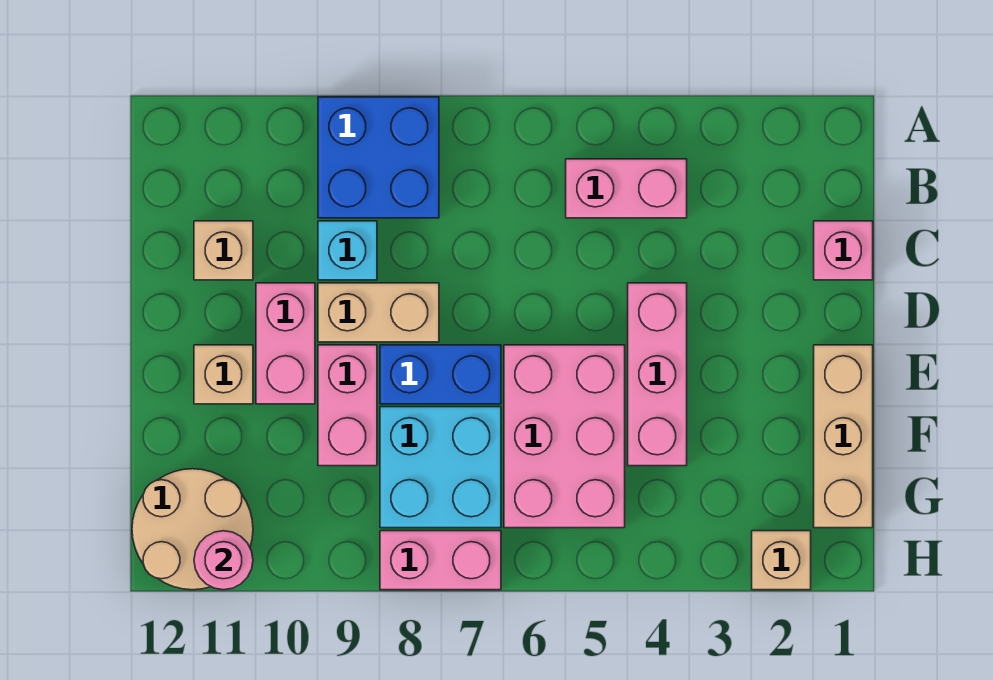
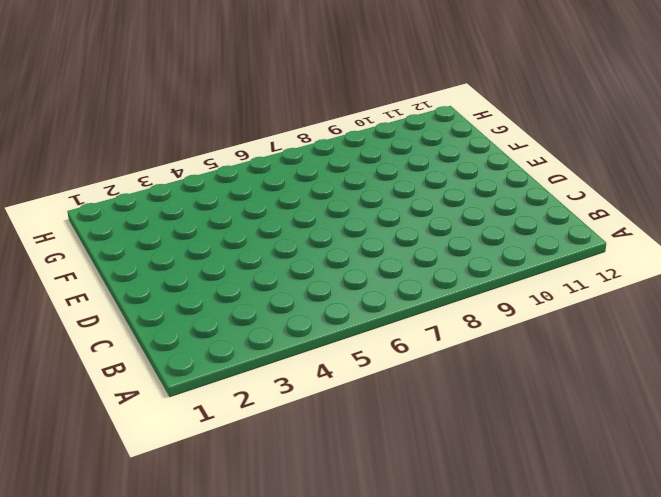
none -> blue brick A8:B9 level 1
none -> pink brick B4:B5 level 1
none -> pink brick C1 level 1

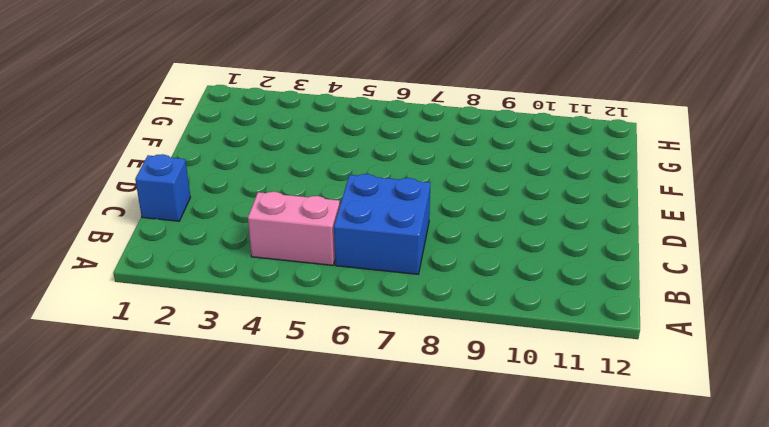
blue brick B6:C7 level 1 -> blue brick A8:B9 level 1
blue brick C1 level 1 -> pink brick C1 level 1
none -> cyan brick C9 level 1
none -> tan brick C11 level 1
none -> pink brick D4:F4 level 1

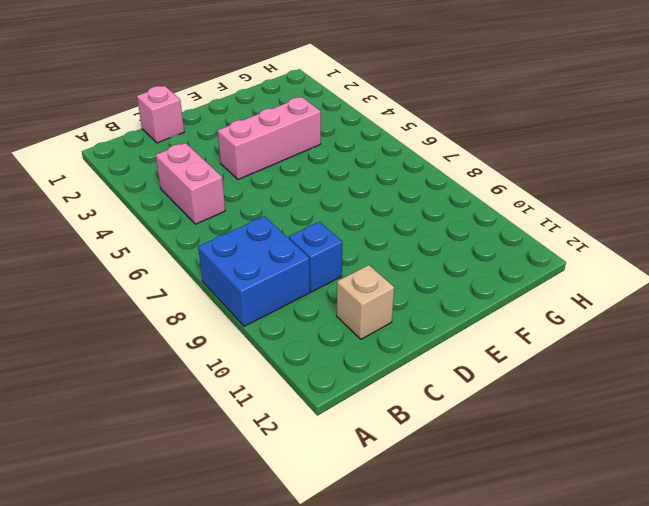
blue brick C9 level 1 -> cyan brick C9 level 1
none -> tan brick D8:D9 level 1
none -> pink brick D10:E10 level 1
none -> tan brick E1:G1 level 1

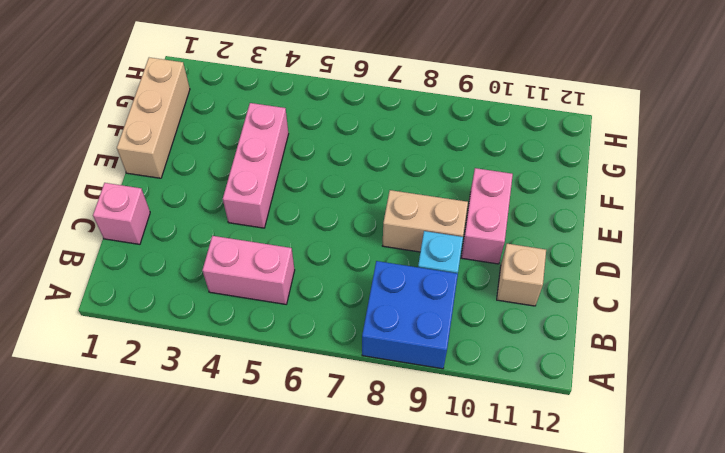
none -> pink brick E5:G6 level 1
none -> blue brick E7:E8 level 1
none -> pink brick E9:F9 level 1

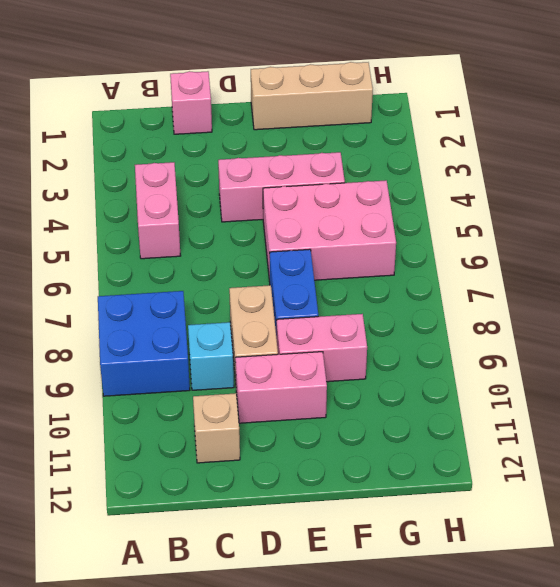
none -> tan brick E11 level 1
none -> cyan brick F7:G8 level 1
none -> tan round brick G11:H12 level 1

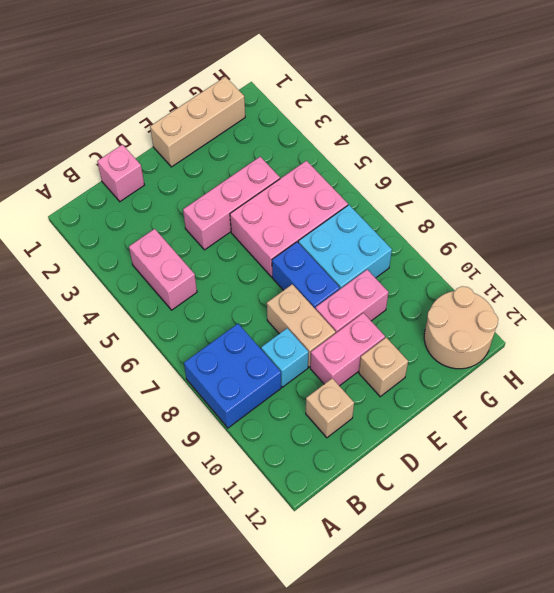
none -> tan brick H2 level 1
none -> pink brick H7:H8 level 1
none -> pink round brick H11 level 2

